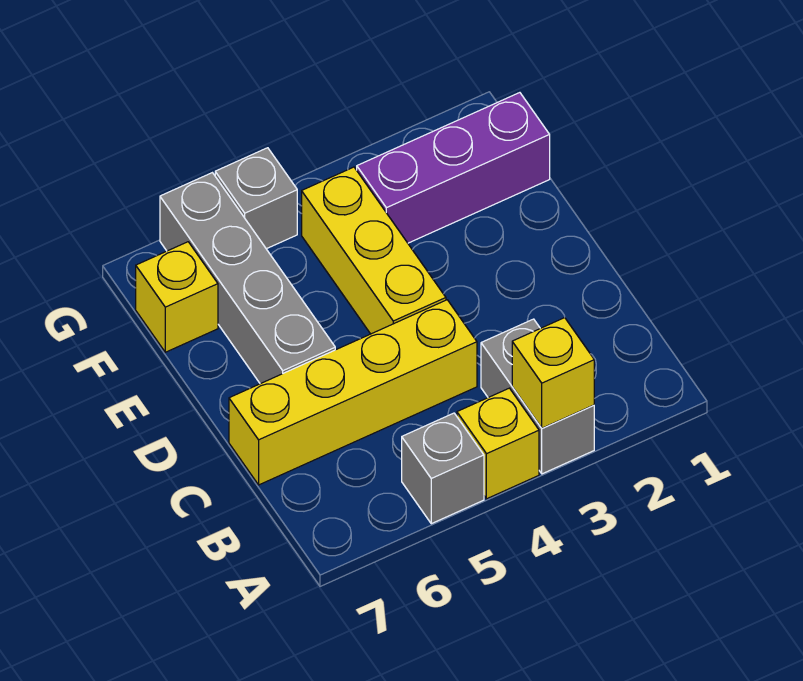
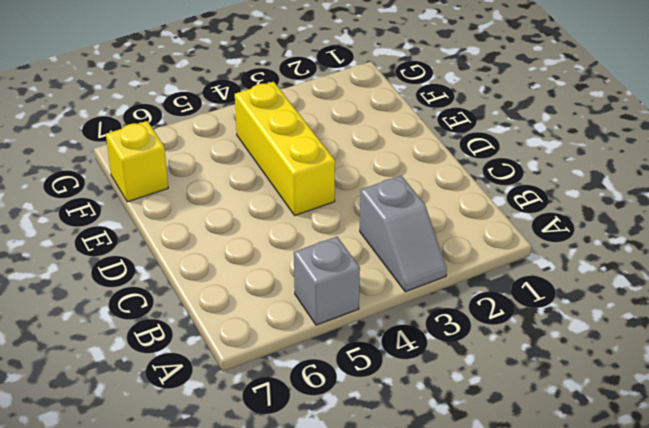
grey slope A3:B3 level 1 top B -> grey brick A3:B3 level 1
none -> yellow brick A4 level 1
none -> yellow brick C4:C7 level 1

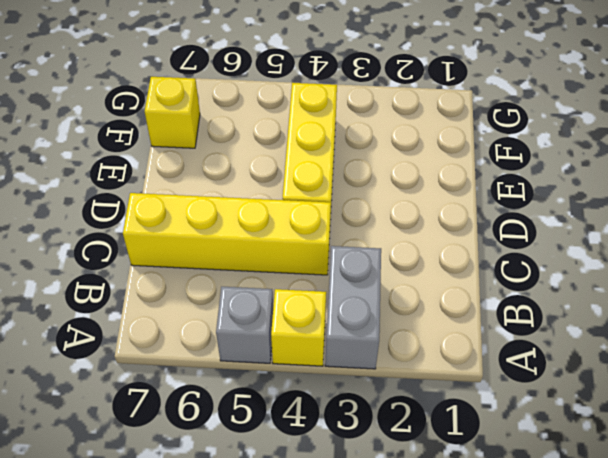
none -> grey brick D6:G6 level 1
none -> purple brick F1:F3 level 1

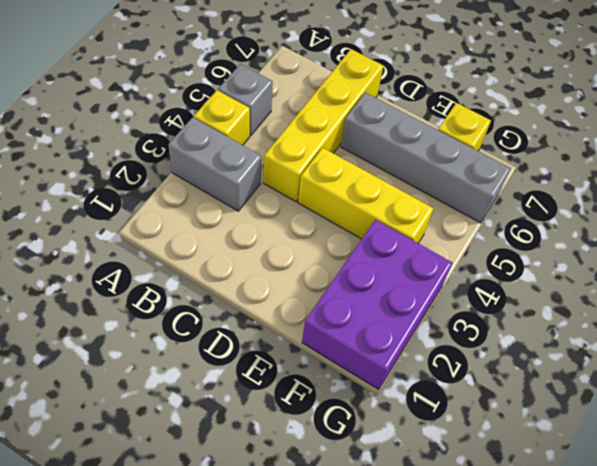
purple brick F1:G3 level 1 -> purple brick F1:F3 level 1
none -> grey brick G5 level 1
none -> yellow brick A3 level 2

